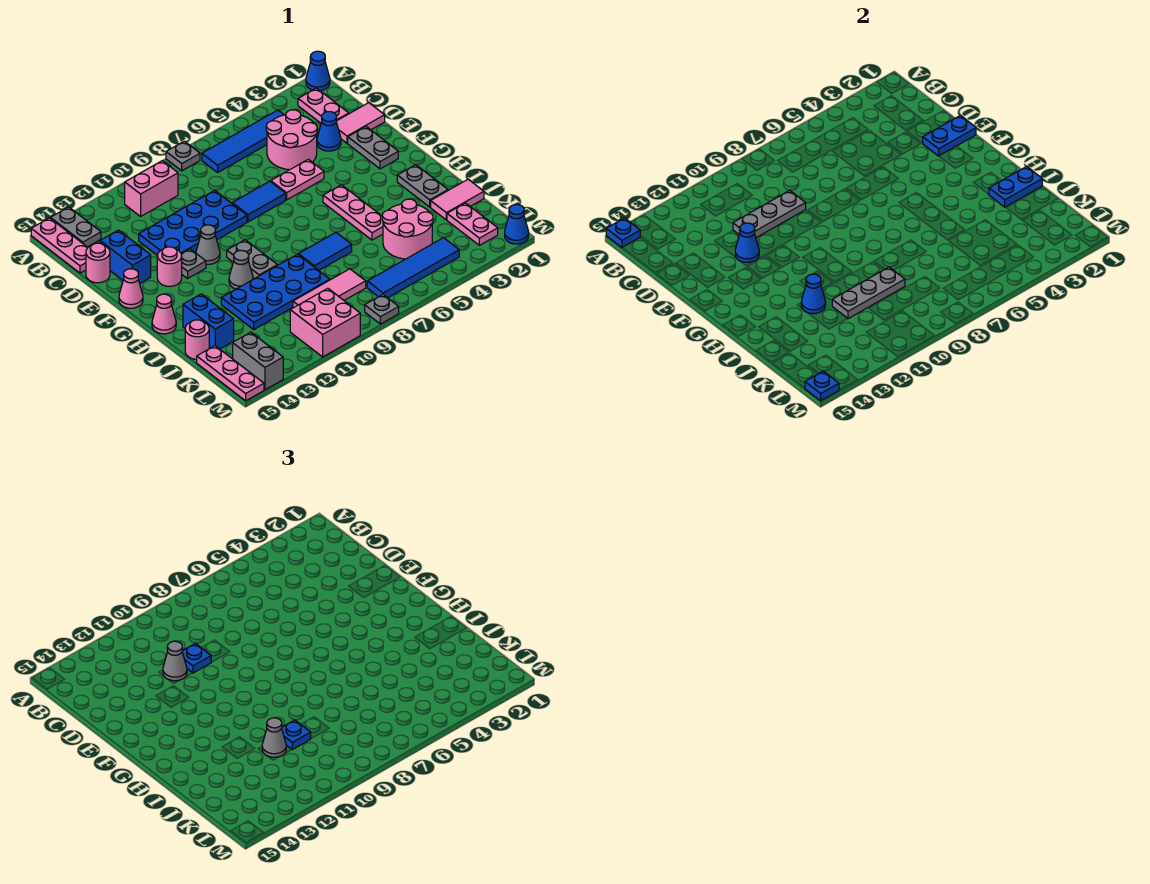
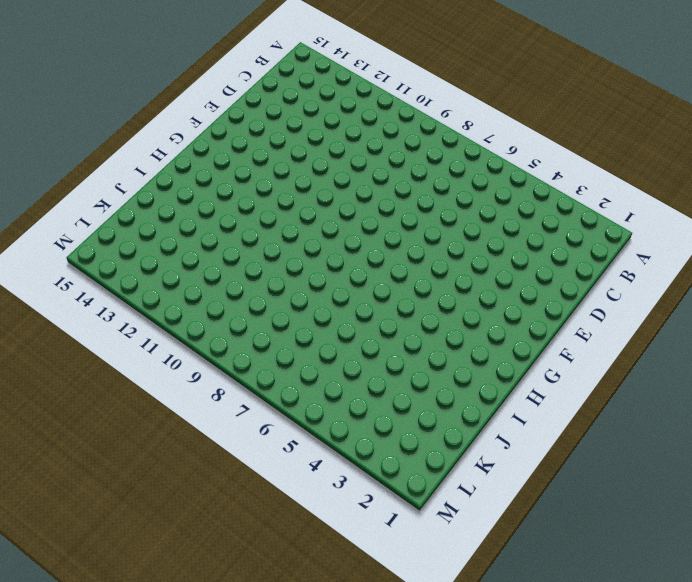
none -> blue cone A1 level 1
none -> grey plate A8 level 1
none -> grey plate A14:B14 level 1
none -> pink plate A15:C15 level 1

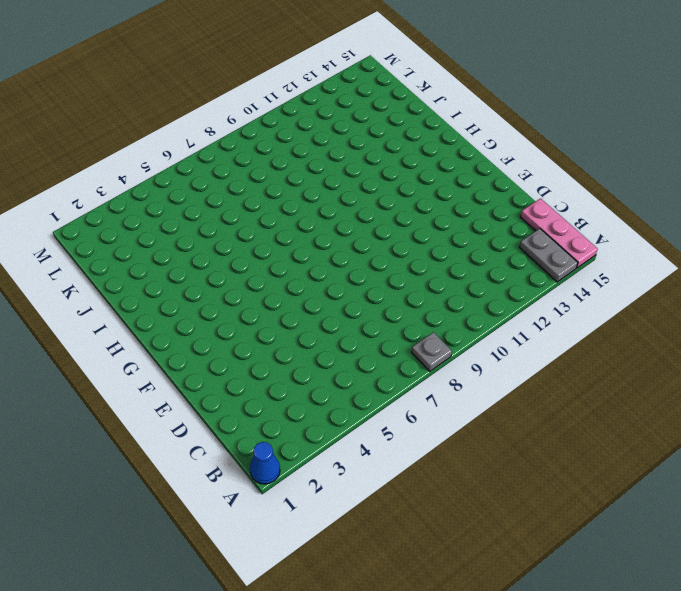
none -> pink plate B2:C2 level 1
none -> blue tile B4:B7 level 1
none -> pink brick B10:B11 level 1
none -> pink round brick C4:D5 level 1

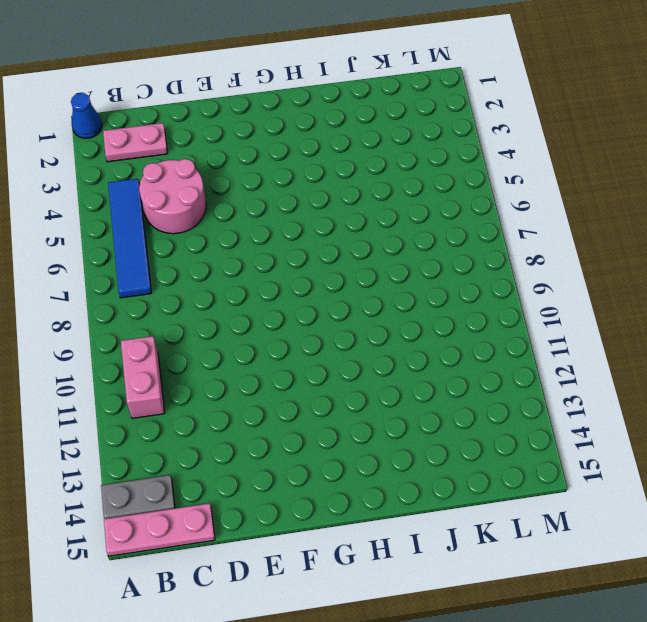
none -> grey plate A8 level 1
none -> pink tile D1:D2 level 1
none -> blue cone D3 level 1
none -> blue plate D9:E12 level 1

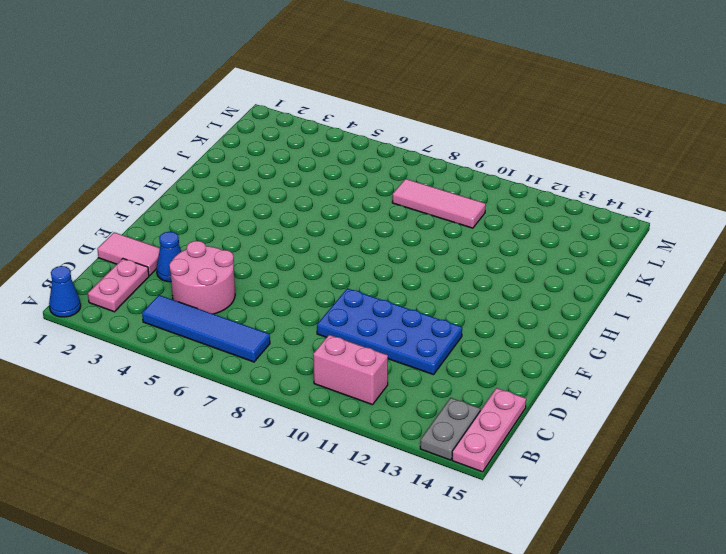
none -> grey plate A8 level 1
none -> blue brick D14:E14 level 1
none -> pink round brick D15 level 1
none -> grey plate E2:F2 level 1

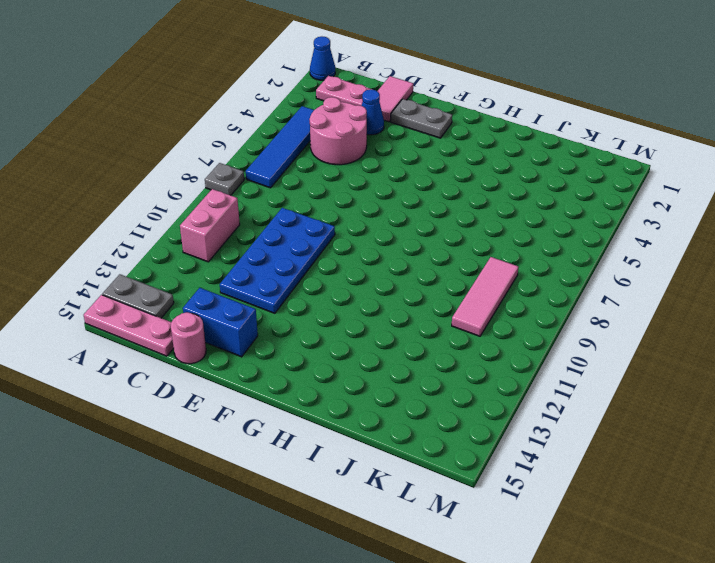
none -> pink plate E5:E6 level 1
none -> blue tile E7:E8 level 1
none -> grey cone F11 level 1
none -> grey plate F12 level 1

